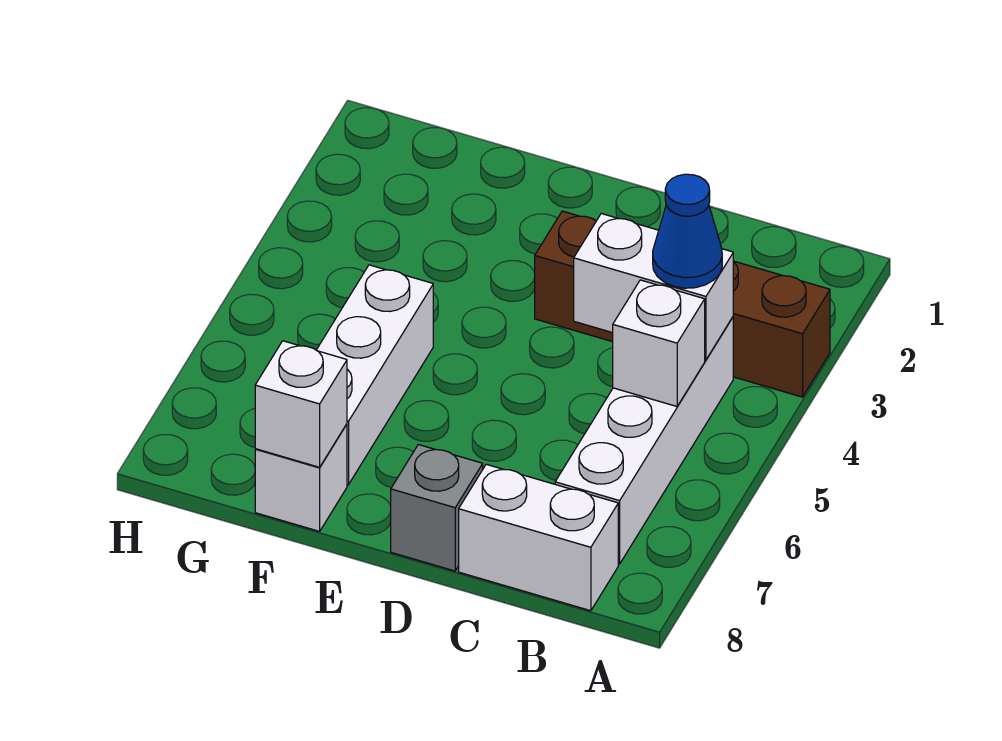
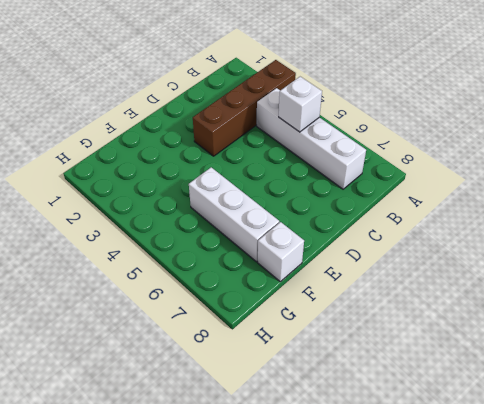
none -> white brick B8:C8 level 1
none -> grey brick D8 level 1

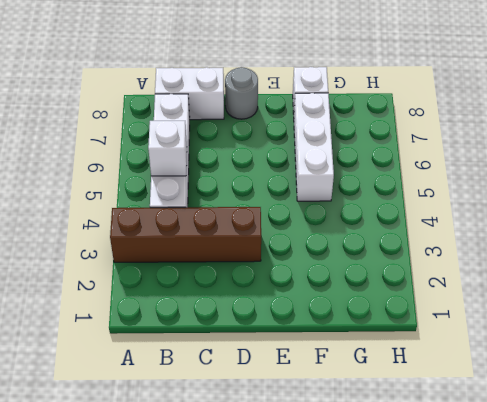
grey round brick D8 level 1 -> grey brick D8 level 1
none -> white brick B4:C4 level 2
none -> white brick F8 level 2

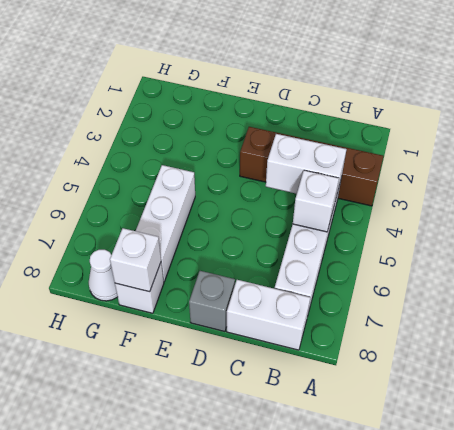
white cone G8 level 1 -> none
none -> blue cone B4 level 3

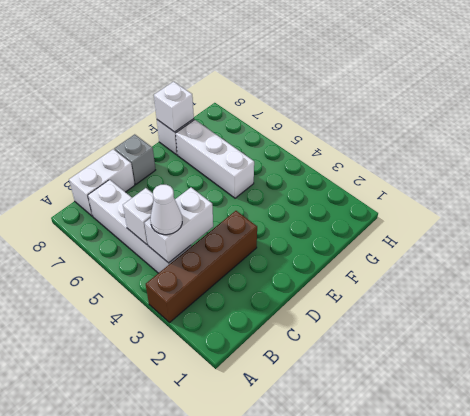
white cone B4 level 3 -> blue cone B4 level 3

